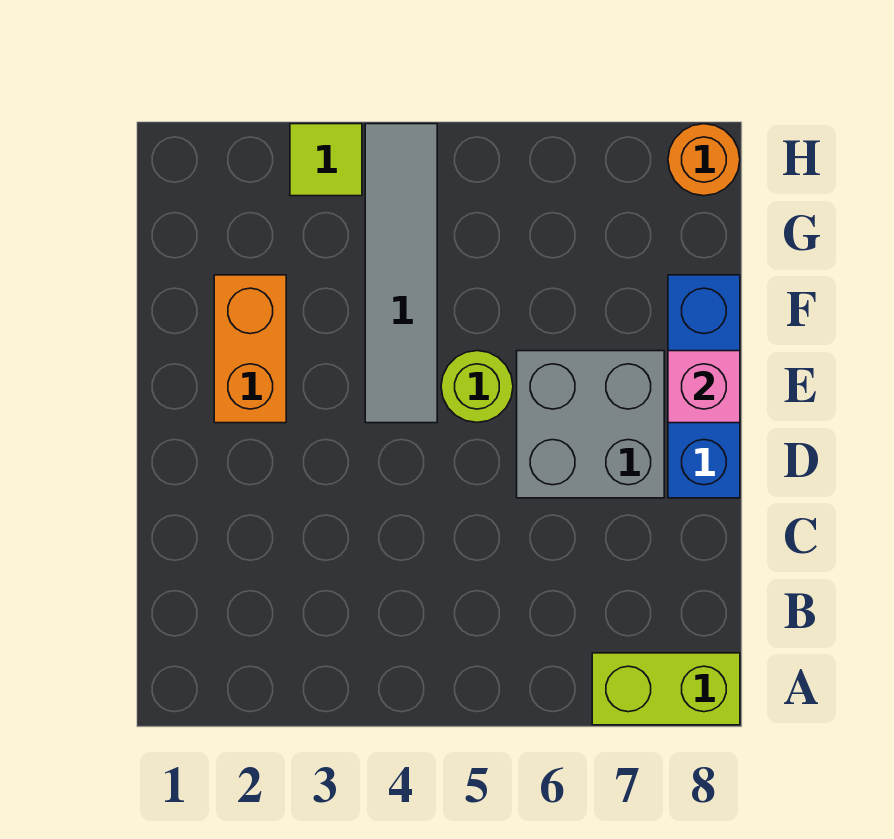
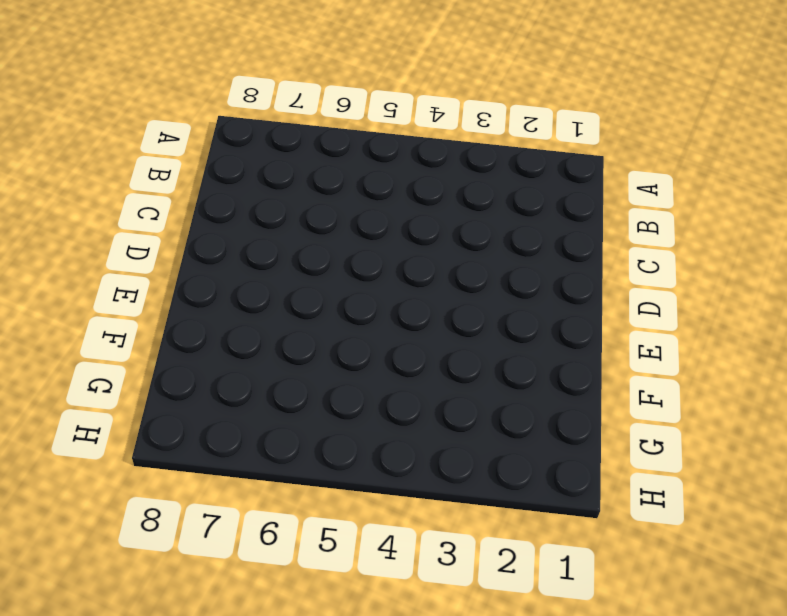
none -> lime brick A7:A8 level 1
none -> grey brick D6:E7 level 1

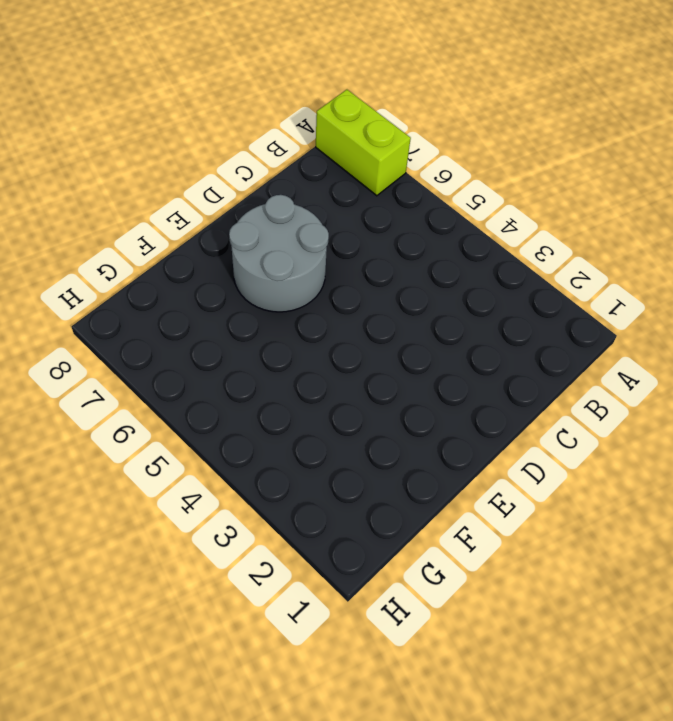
grey round brick D6:E7 level 1 -> grey brick D6:E7 level 1
none -> blue brick D8:F8 level 1
none -> orange brick E2:F2 level 1

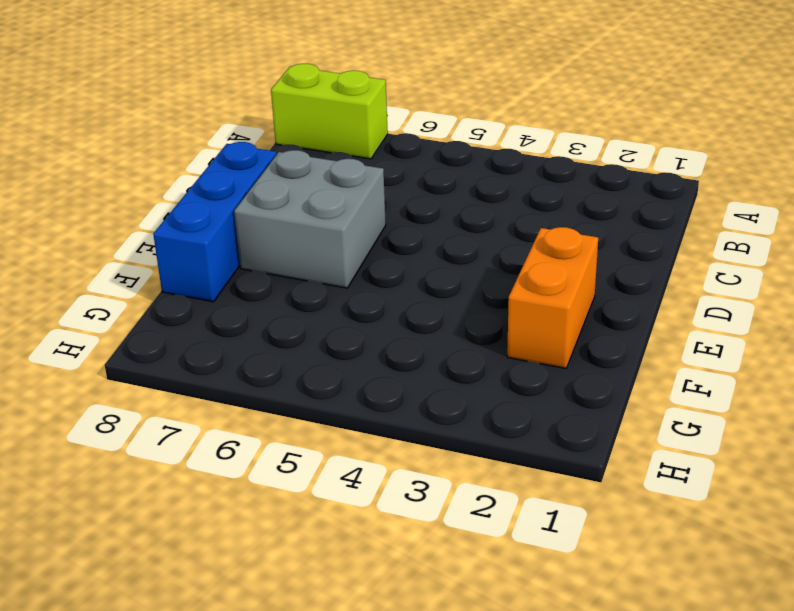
none -> grey tile E4:H4 level 1
none -> lime round brick E5 level 1

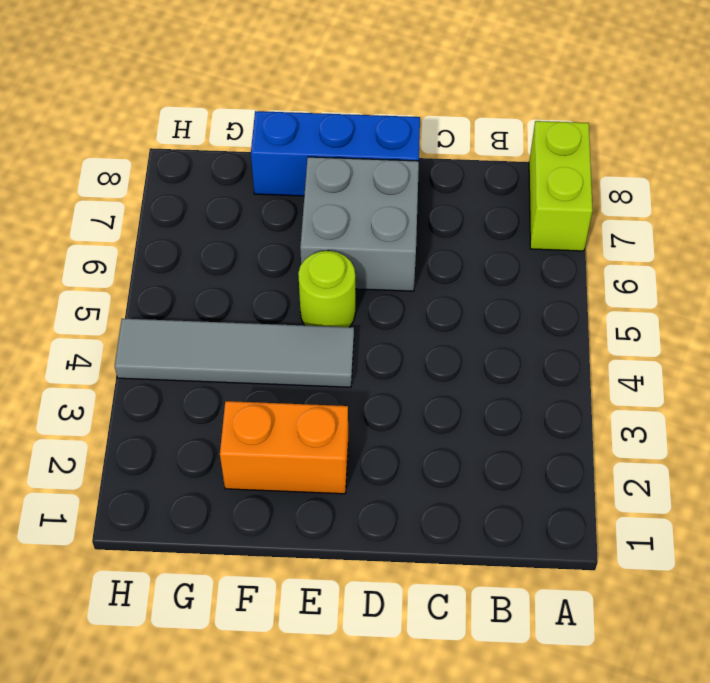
none -> lime tile H3 level 1
none -> orange round brick H8 level 1

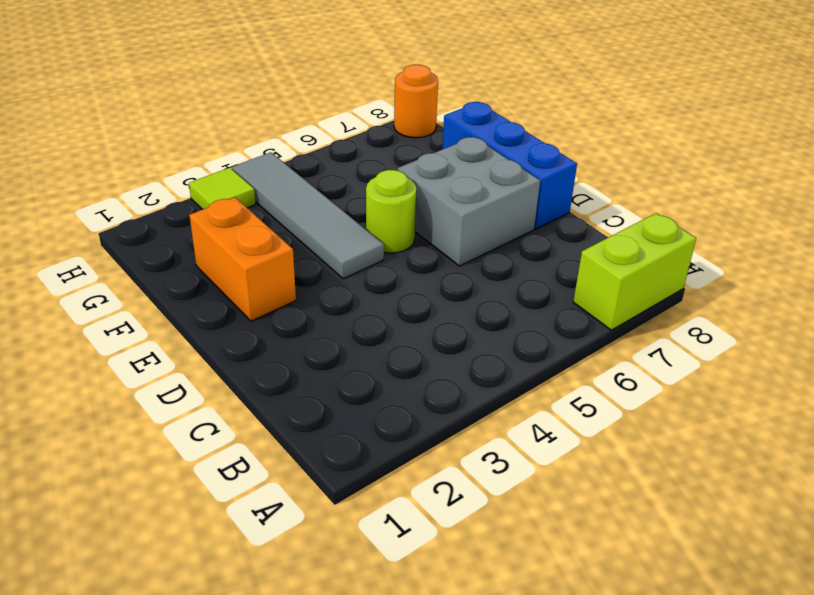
none -> pink brick E8 level 2

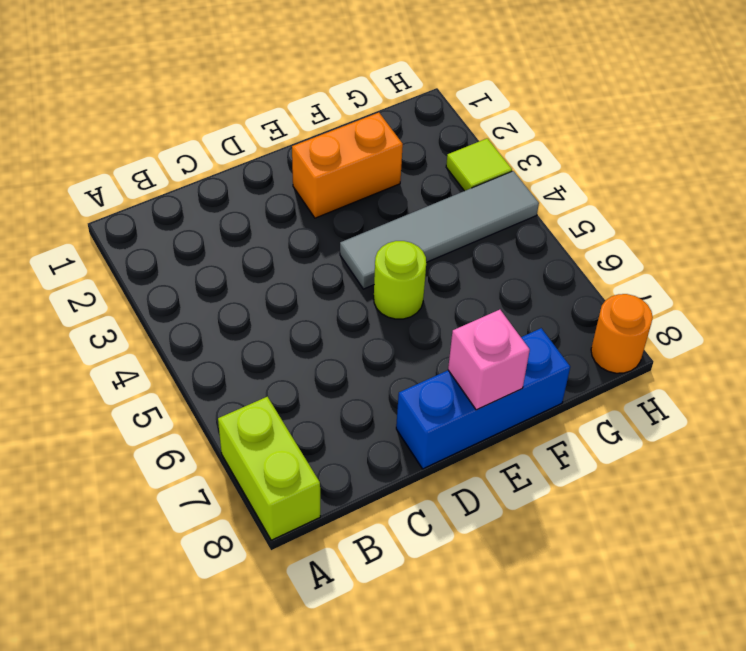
none -> grey brick D6:E7 level 1

